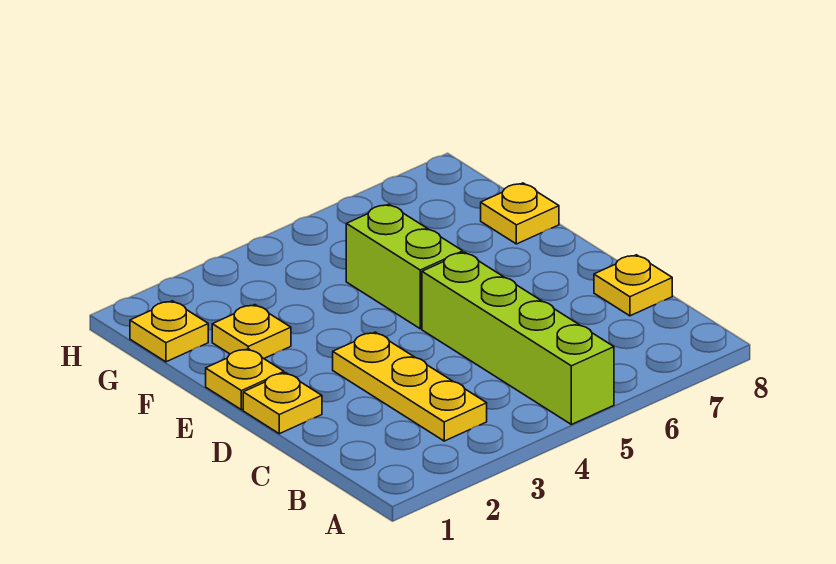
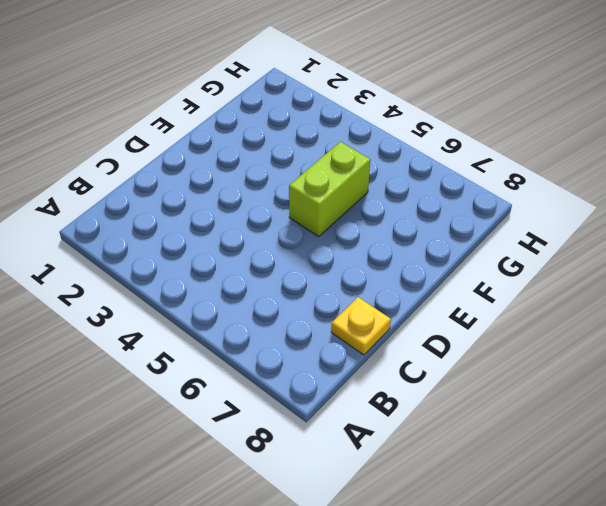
none -> lime brick A5:D5 level 1
none -> yellow plate B3:D3 level 1

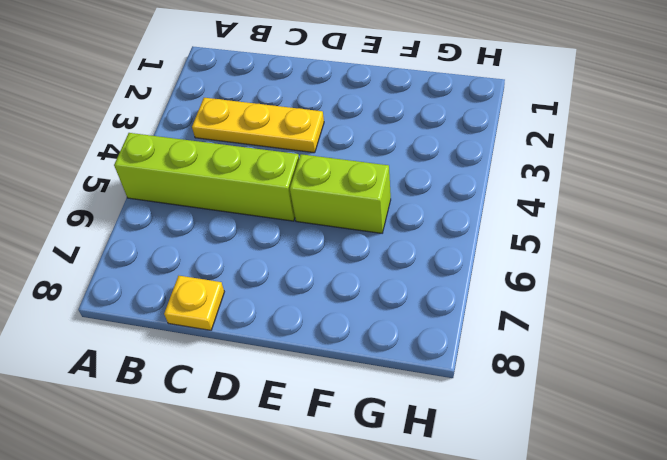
none -> yellow plate D1 level 1
none -> yellow plate E1 level 1

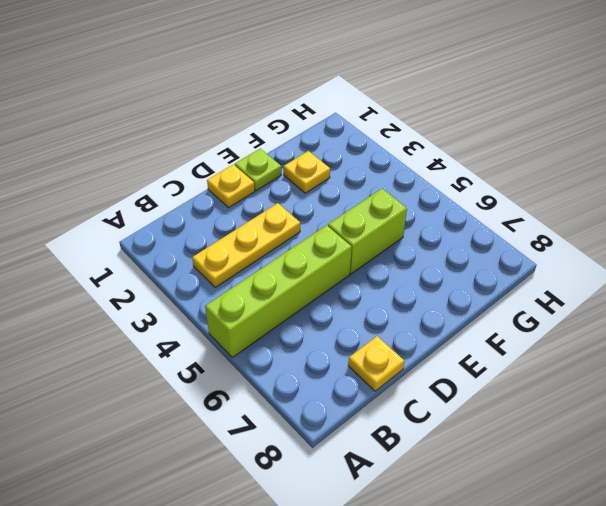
lime plate E1 level 1 -> yellow plate E1 level 1
none -> yellow plate F8 level 1
none -> yellow plate G1 level 1

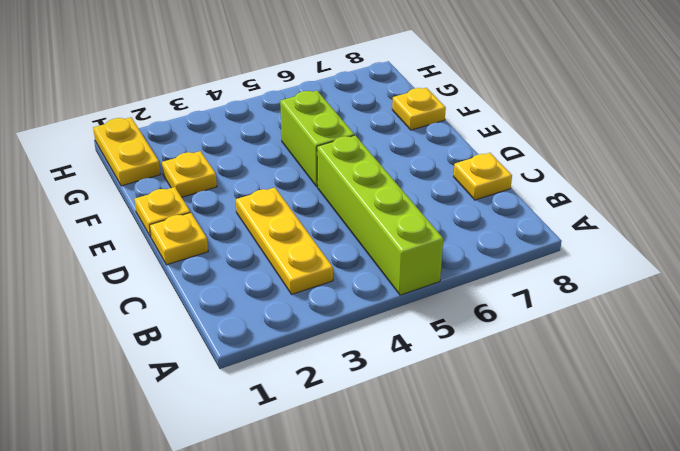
yellow plate G1:H1 level 1 -> yellow plate G1 level 1

